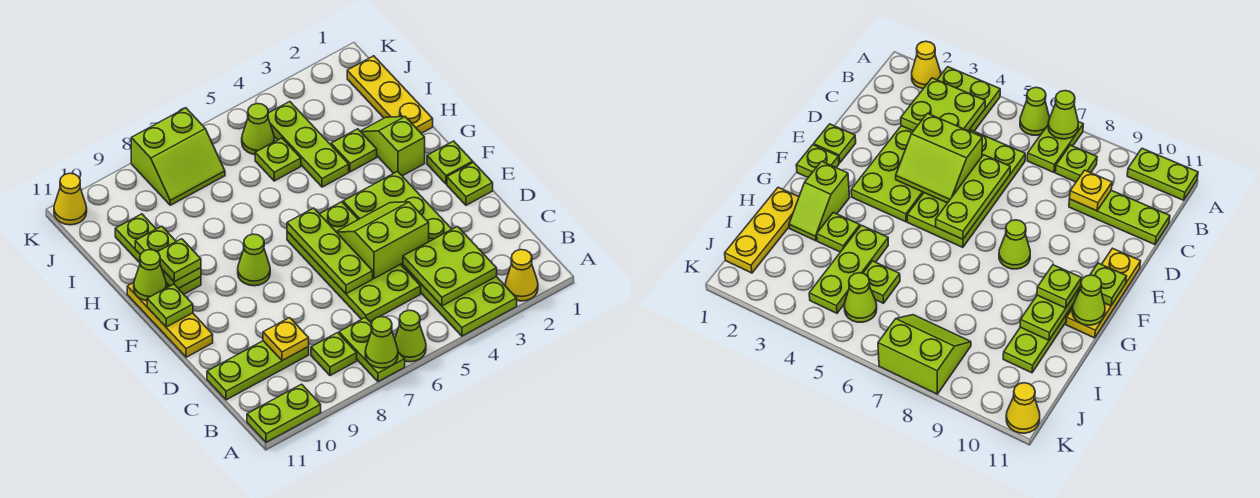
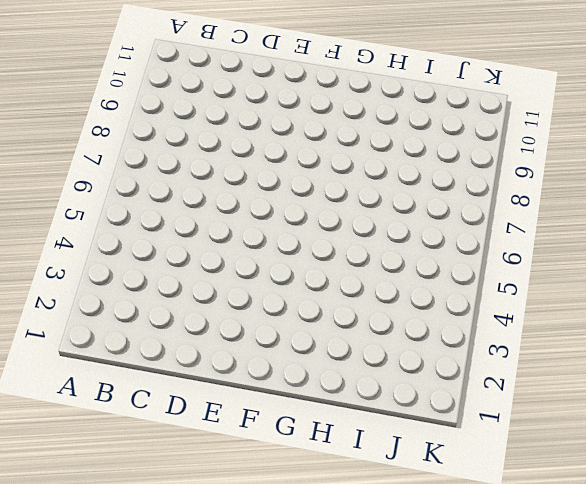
none -> yellow cone A2 level 1
none -> lime plate A3:F4 level 1
none -> lime cone A6 level 1
none -> lime plate A7:B7 level 1

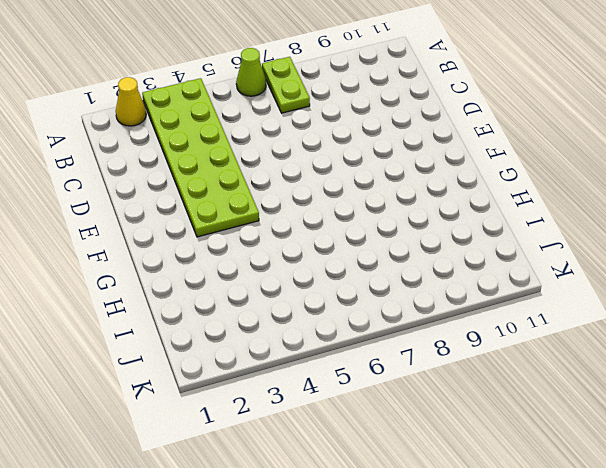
none -> lime plate A10:A11 level 1
none -> lime plate B8 level 1
none -> lime plate C5:F6 level 1
none -> lime plate C9:C11 level 1

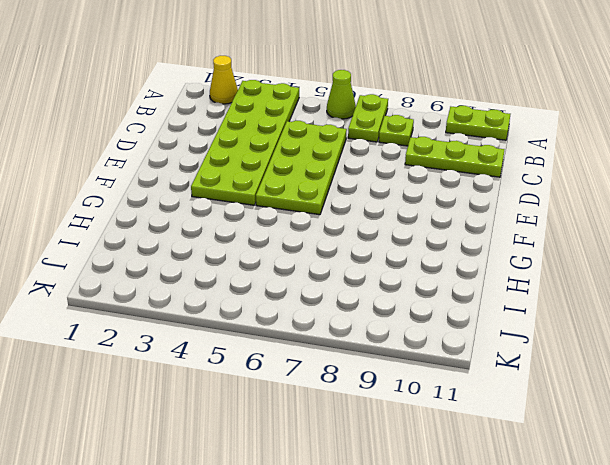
none -> lime plate E1 level 1
none -> yellow plate E11:G11 level 1
none -> lime plate F1 level 1
none -> lime cone F8 level 1

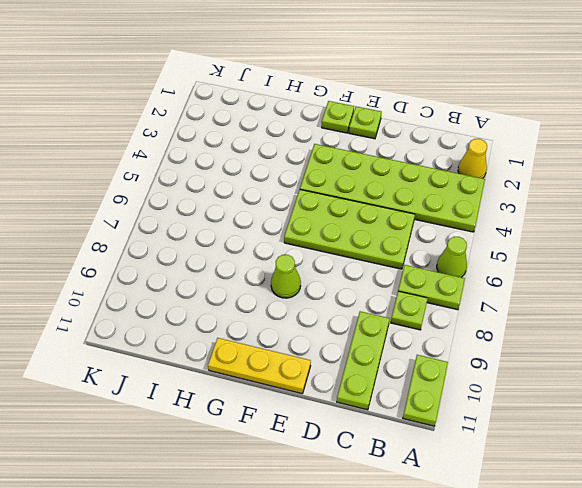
none -> lime slope G2:H2 level 1 top G
none -> lime plate G10:I10 level 1
none -> yellow plate H1:J1 level 1
none -> lime plate H3 level 1

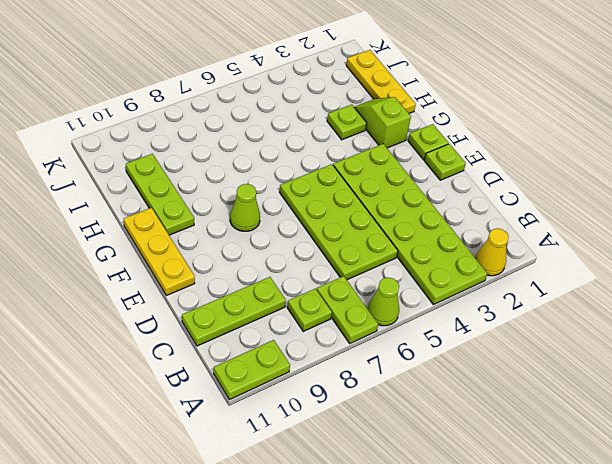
none -> lime plate H4:J4 level 1
none -> lime plate I5 level 1
none -> lime cone J5 level 1
none -> lime slope J7:K8 level 1 top K

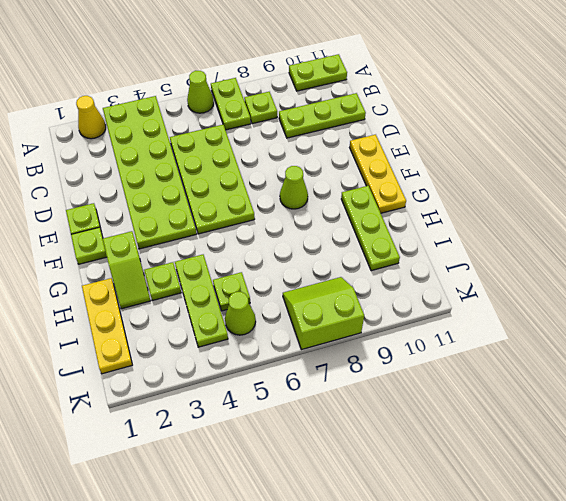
none -> yellow cone K11 level 1
none -> lime cone A7 level 2
none -> lime plate B3:C4 level 2
none -> yellow plate C9 level 2

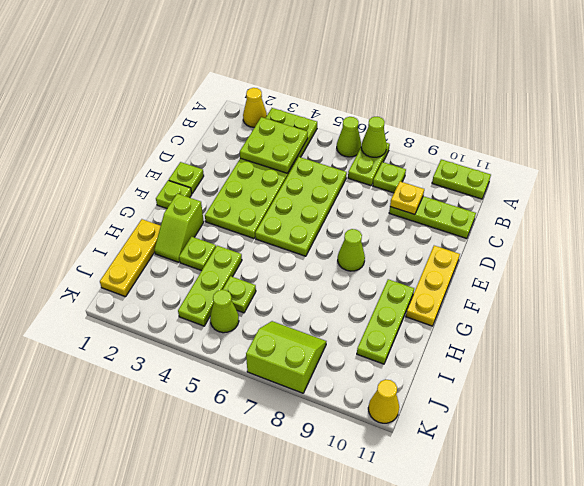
none -> lime slope D4:E5 level 2 top D
none -> lime plate D6:F6 level 2
none -> lime plate F11 level 2
none -> lime plate G10:H10 level 2

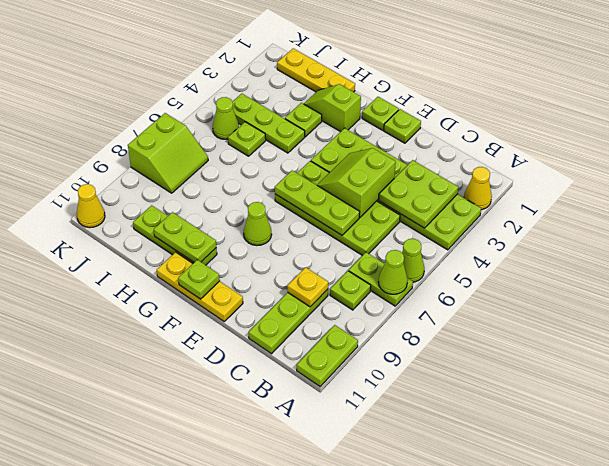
none -> lime cone G11 level 2
none -> lime plate G10 level 3

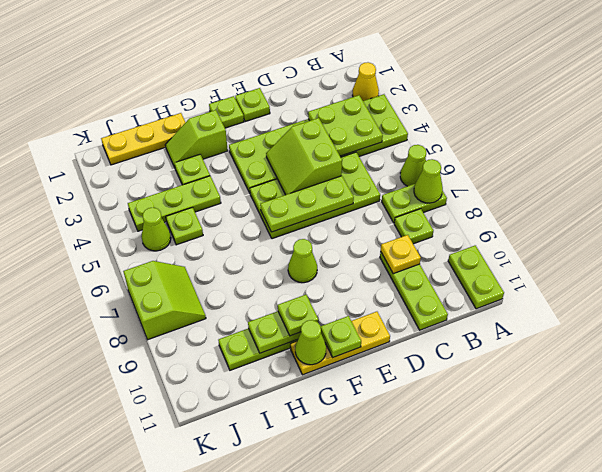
none -> yellow cone K11 level 1

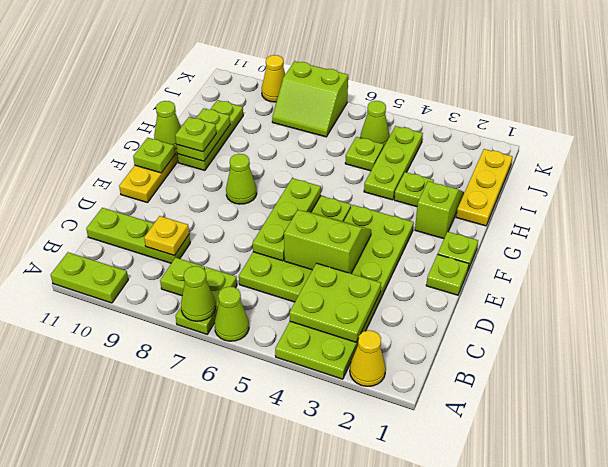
yellow cone K9 level 1 -> yellow cone K11 level 1

